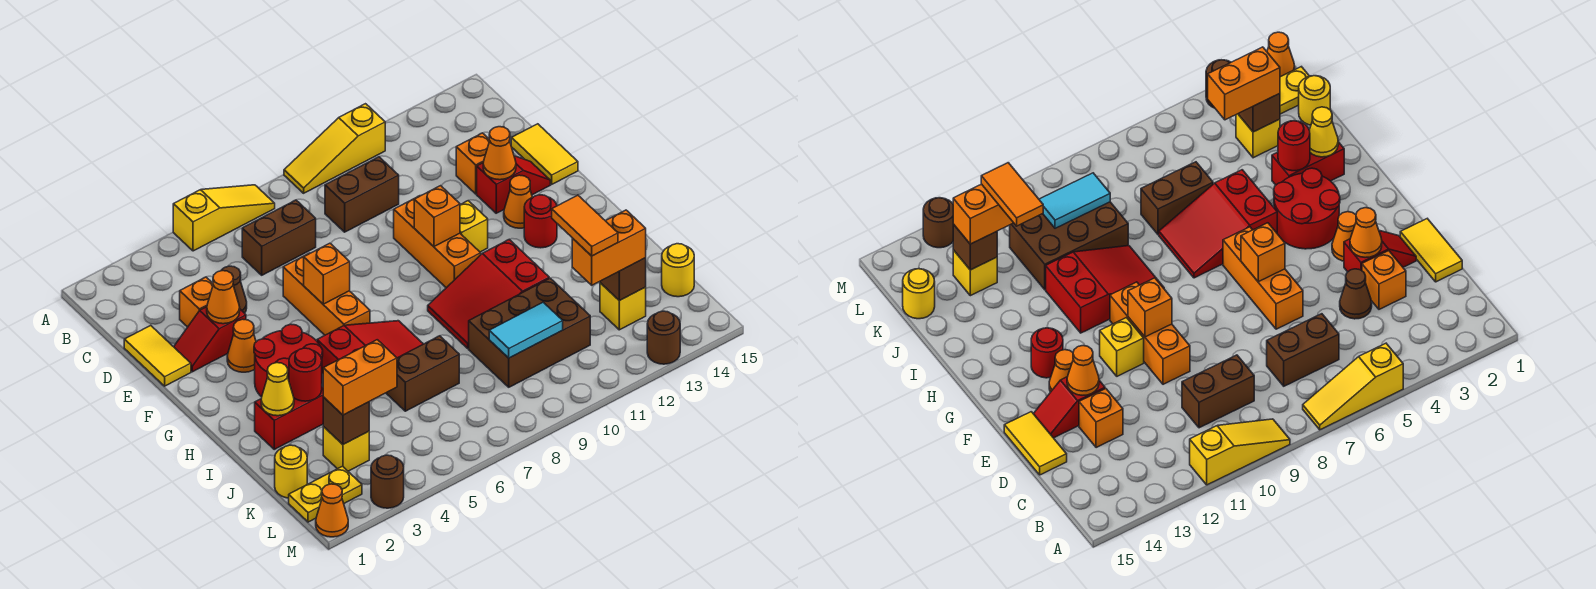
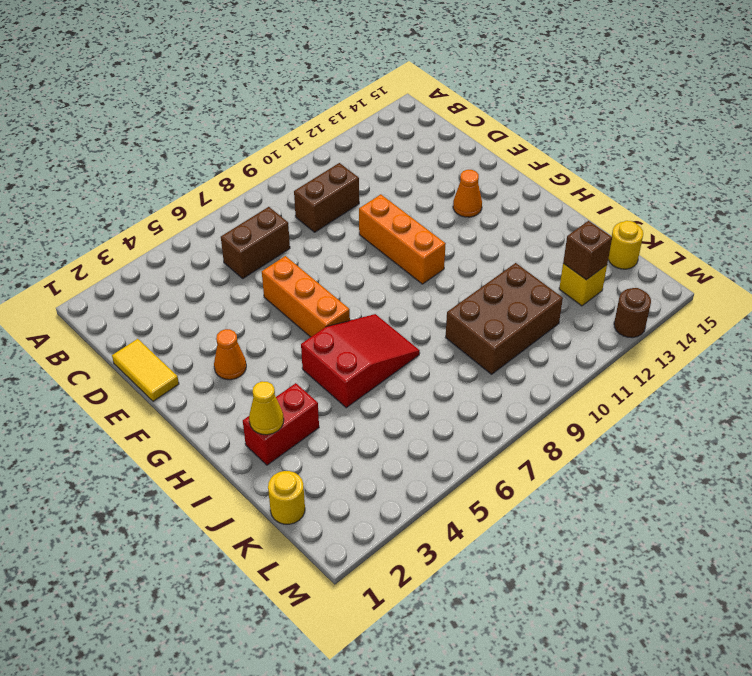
none -> yellow slope A5:A7 level 1 top 5
none -> yellow slope A9:A11 level 1 top 11
none -> orange brick D3 level 1
none -> brown cone D4 level 1

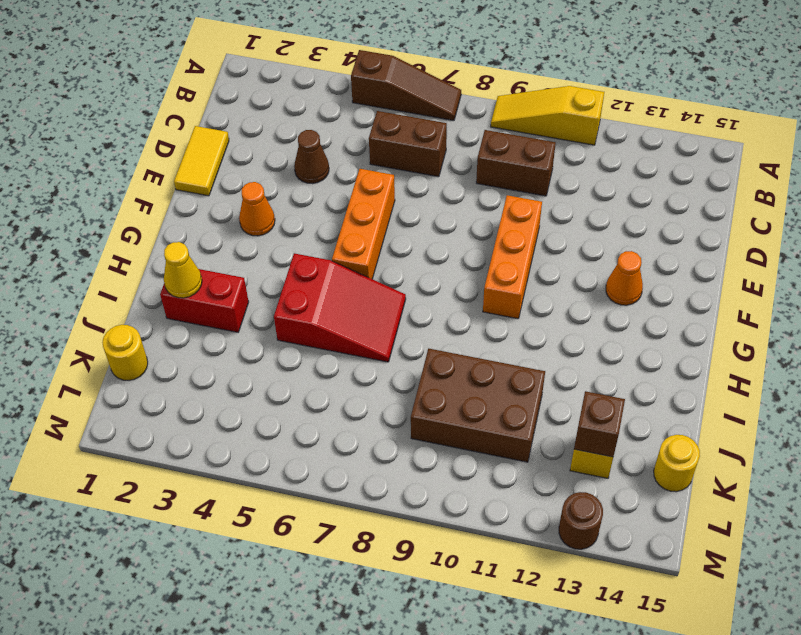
brown slope A5:A7 level 1 top 5 -> yellow slope A5:A7 level 1 top 5
none -> orange brick D3 level 1
none -> orange brick D13 level 1
none -> yellow tile D15:E15 level 1
none -> red slope E2:E3 level 1 top 3

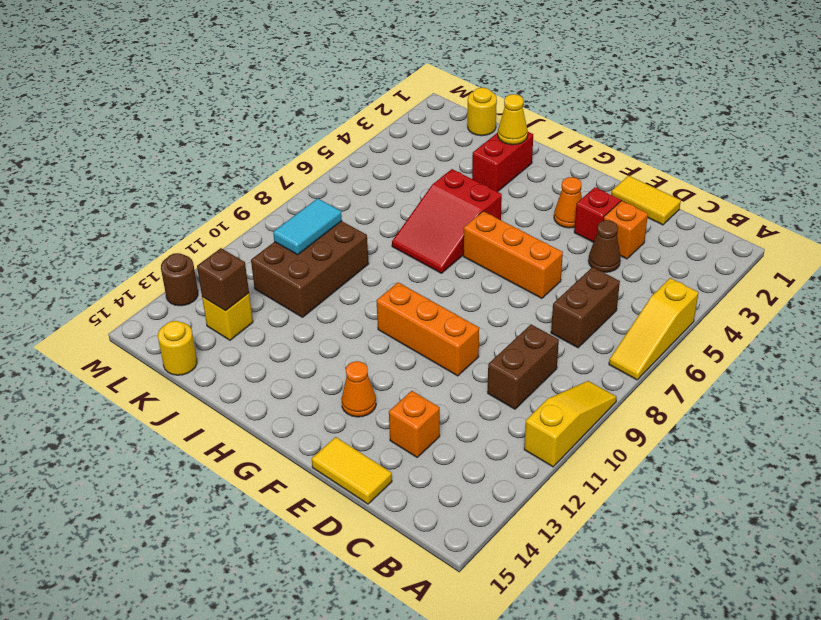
none -> red slope E13:E14 level 1 top 13
none -> yellow brick F11 level 1
none -> red round brick G3:H4 level 1
none -> red round brick G13 level 1

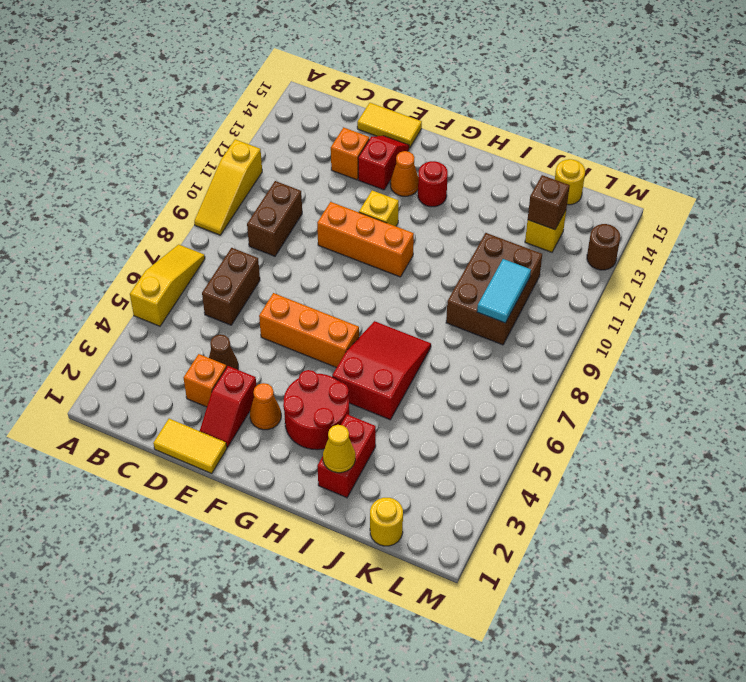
none -> red slope H9:I11 level 1 top 11
none -> brown brick J6:J7 level 1
none -> yellow brick K3 level 1
none -> yellow plate L1:L2 level 1

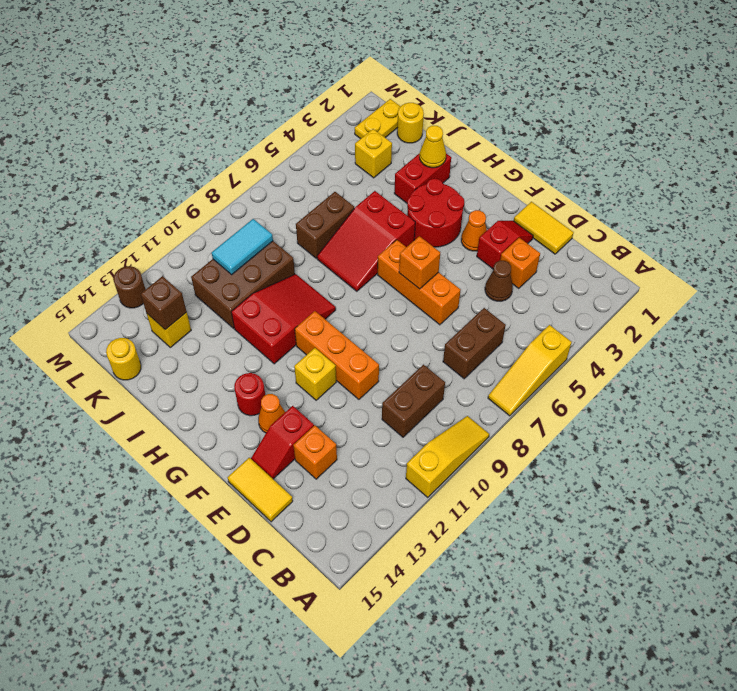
none -> orange cone M1 level 1
none -> brown round brick M3 level 1
none -> orange cone E3 level 2
none -> orange cone E13 level 2

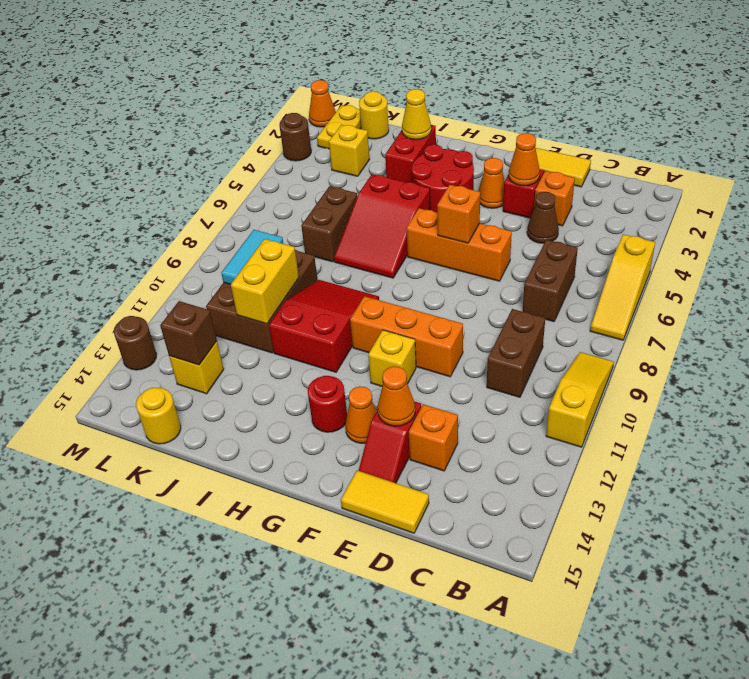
yellow brick J10:J11 level 2 -> none
none -> orange brick F10 level 2
none -> red round brick I3 level 2
none -> brown brick K3 level 2
none -> orange brick K3:K4 level 3

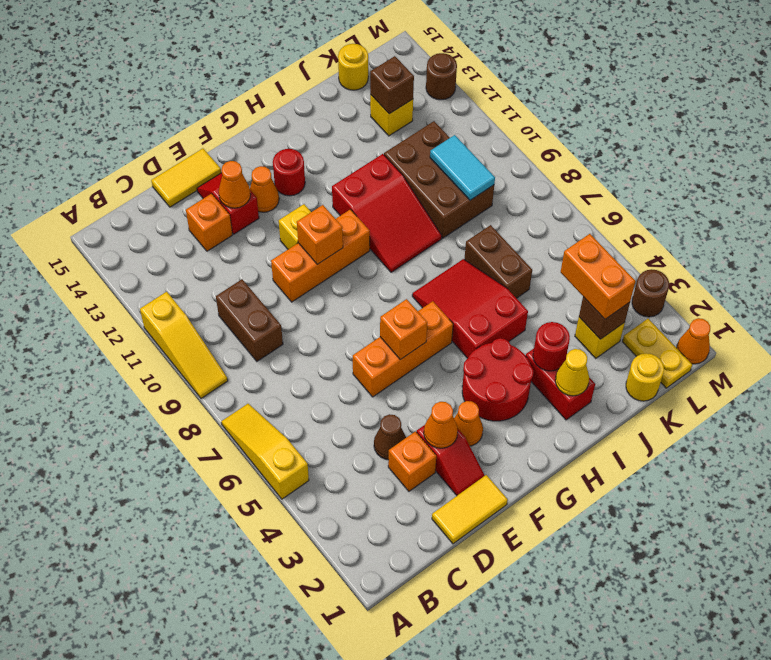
none -> brown brick C6:C7 level 1
none -> orange brick K12:K13 level 3
none -> orange tile J12:K12 level 4

